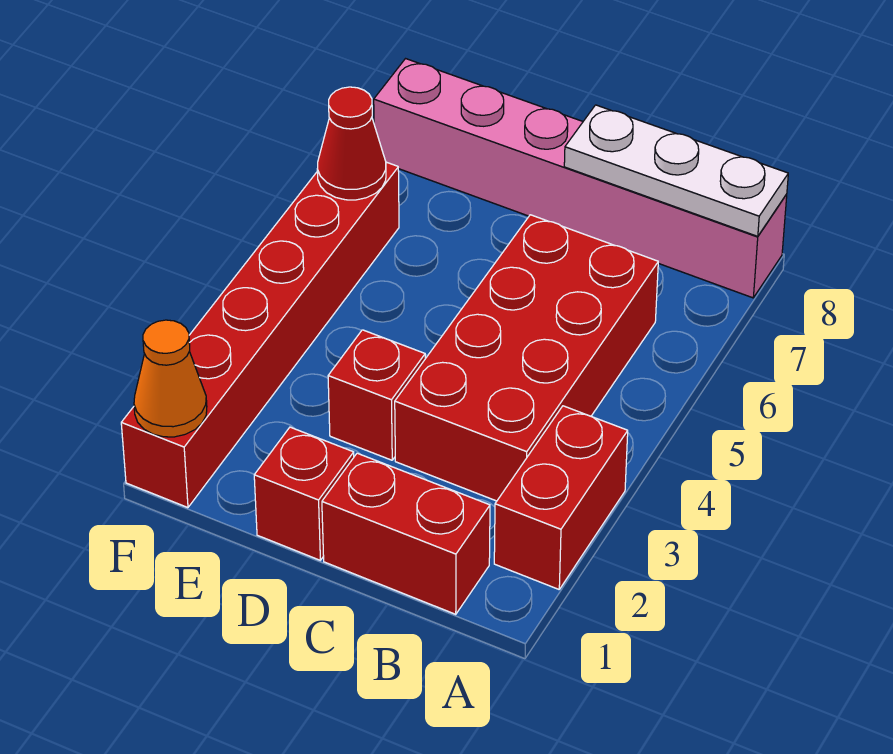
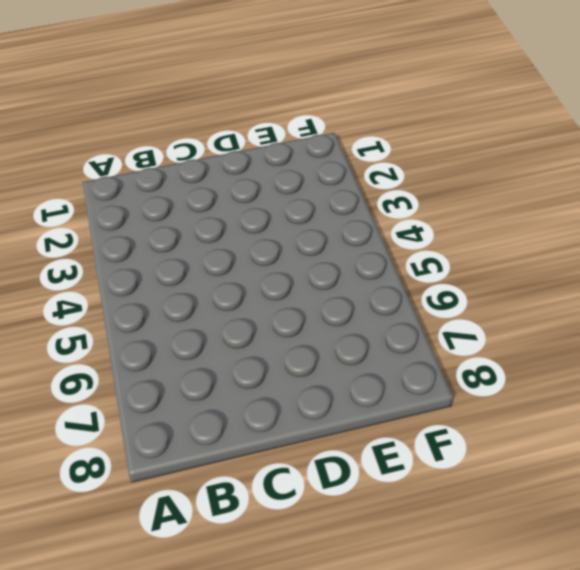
none -> red brick A2:A3 level 1
none -> pink brick A8:F8 level 1

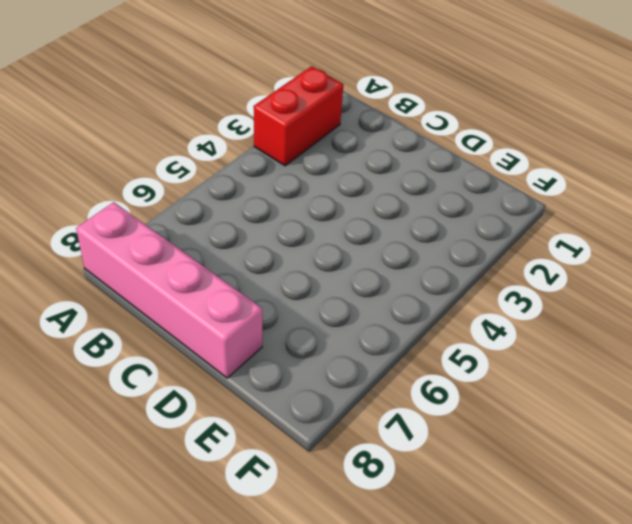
pink brick A8:D8 level 1 -> pink brick A8:F8 level 1
none -> red brick B1:C1 level 1
none -> red brick B3:C6 level 1

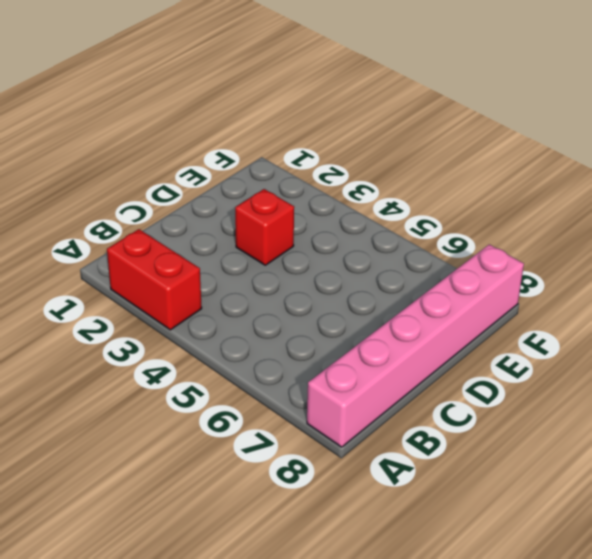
none -> red brick B1:C1 level 1
none -> red brick B3:C6 level 1

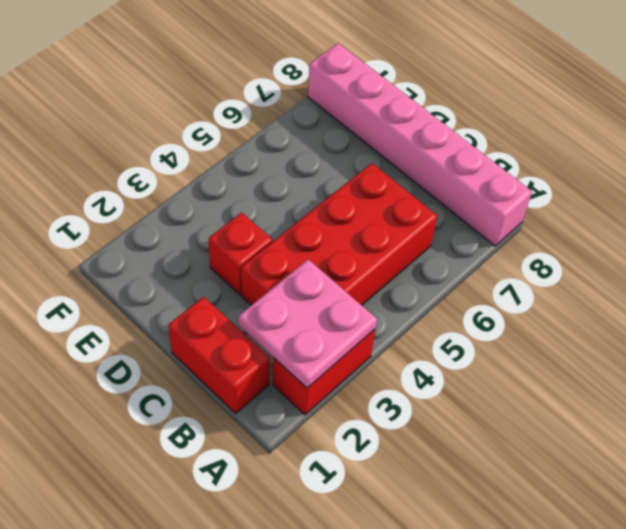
pink plate A2:B3 level 2 -> none
none -> red brick D1 level 1
none -> red brick F1:F6 level 1

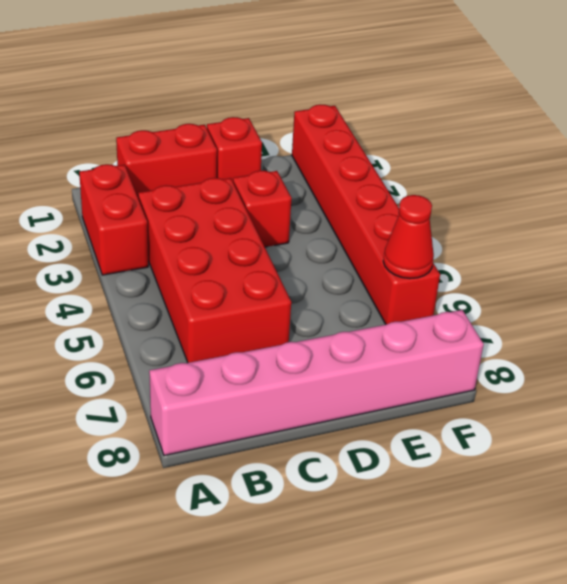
none -> white plate A8:C8 level 2
none -> orange cone F1 level 2

